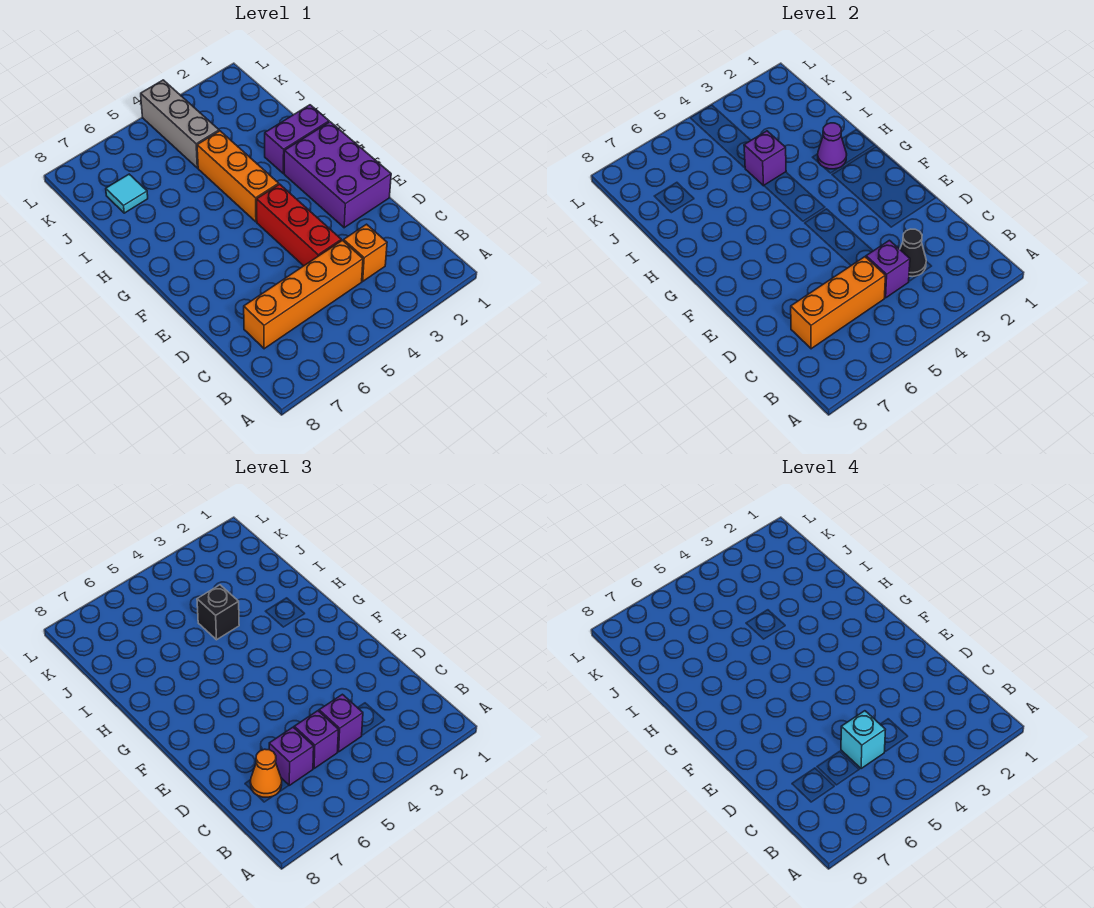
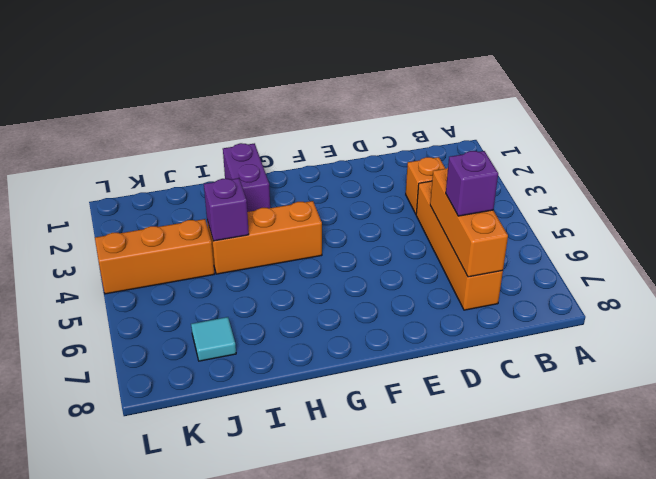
orange brick J4:L4 level 1 -> grey brick J4:L4 level 1
none -> red brick D4:F4 level 1
none -> purple brick E1:G2 level 1
none -> black cone C3 level 2

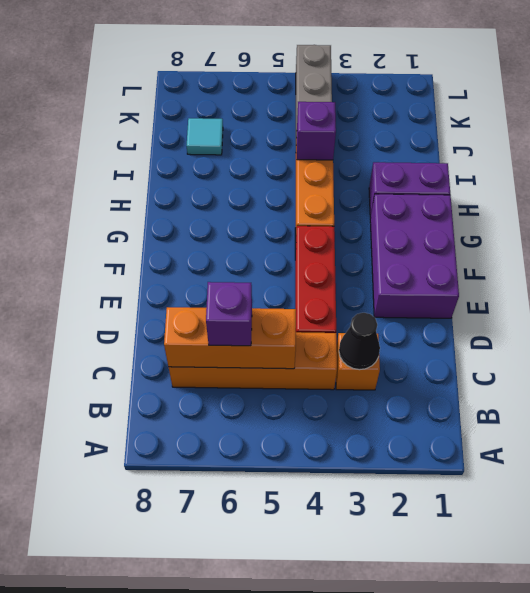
none -> purple brick C4 level 2
none -> purple cone H2 level 2
none -> purple brick C4 level 3

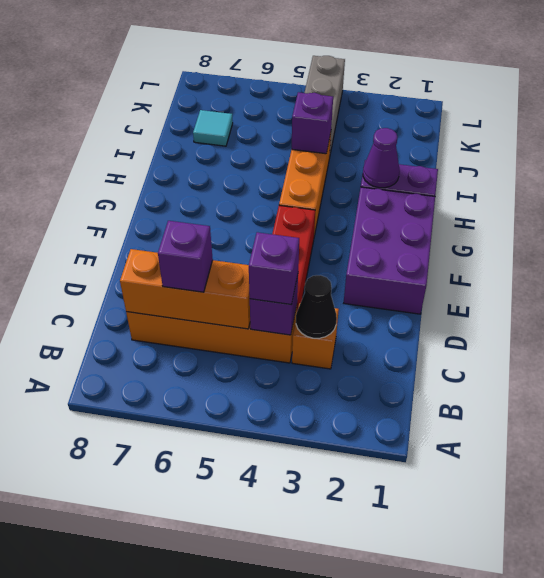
none -> purple brick C5 level 3
none -> orange cone C7 level 3
none -> black brick I4 level 3

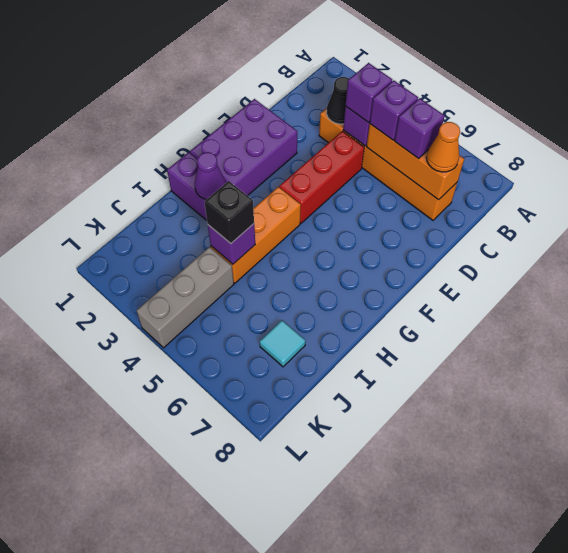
none -> cyan brick C5 level 4

